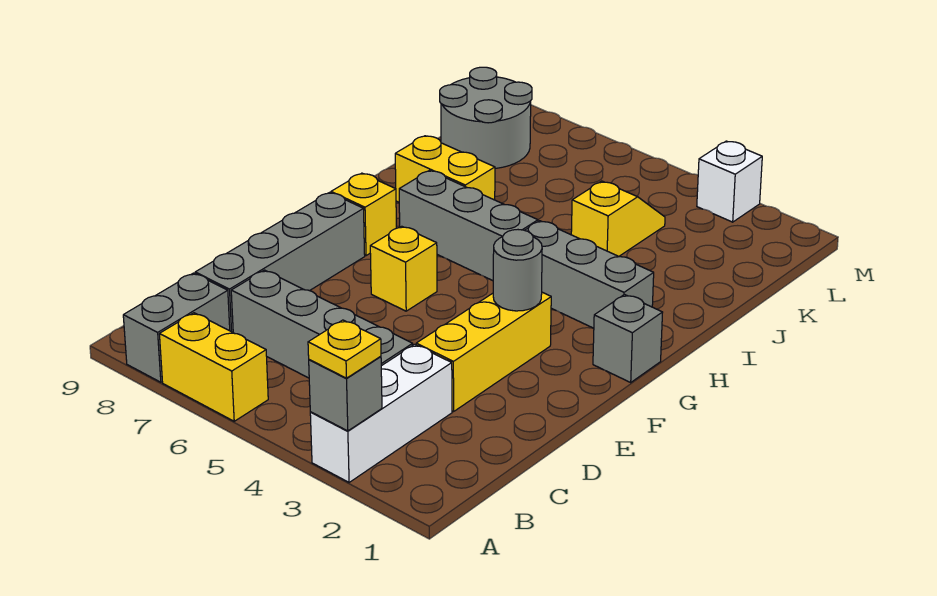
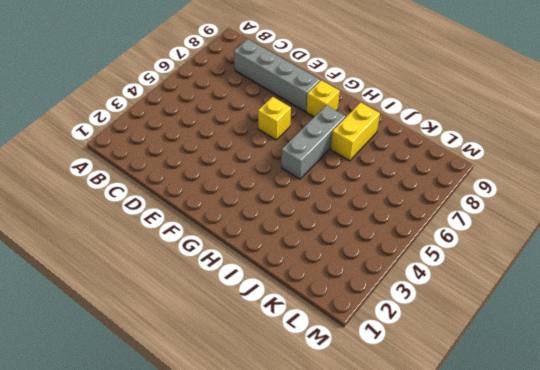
none -> white brick A3:C3 level 1
none -> yellow brick A6:A7 level 1
none -> grey brick A8:B8 level 1

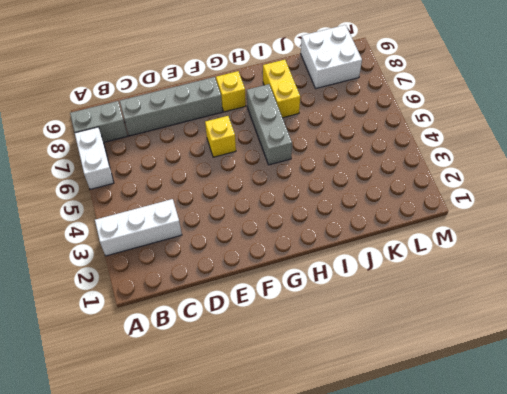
white brick A6:A7 level 1 -> yellow brick A6:A7 level 1
white brick K8:L9 level 1 -> grey round brick K8:L9 level 1
none -> grey brick C4:C7 level 1
none -> yellow brick D3:F3 level 1
none -> grey brick G1 level 1

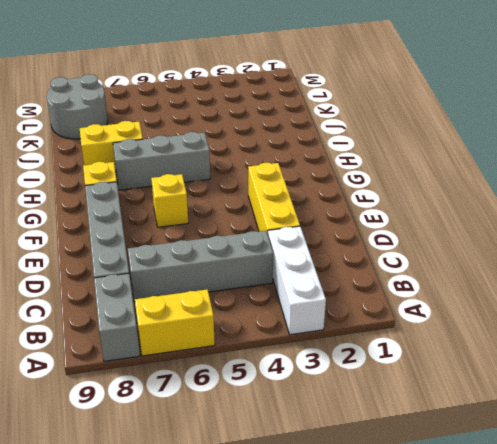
none -> grey brick G1 level 1
none -> grey brick H2:H4 level 1
none -> yellow slope J4:K4 level 1 top J

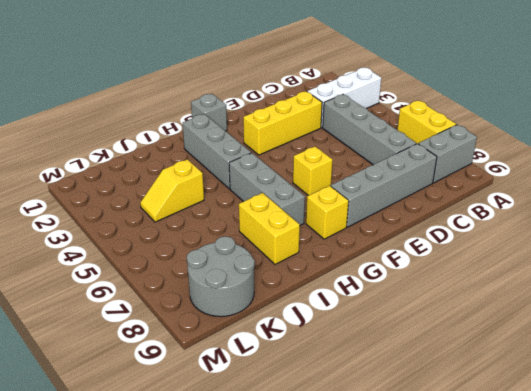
none -> white brick M3 level 1
none -> grey brick A3 level 2
none -> grey round brick F3 level 2

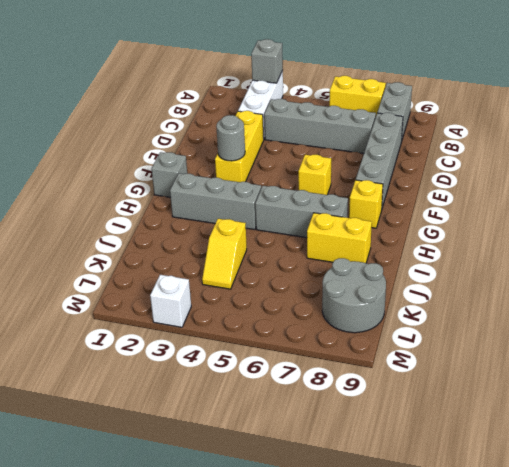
none -> yellow plate A3 level 3

